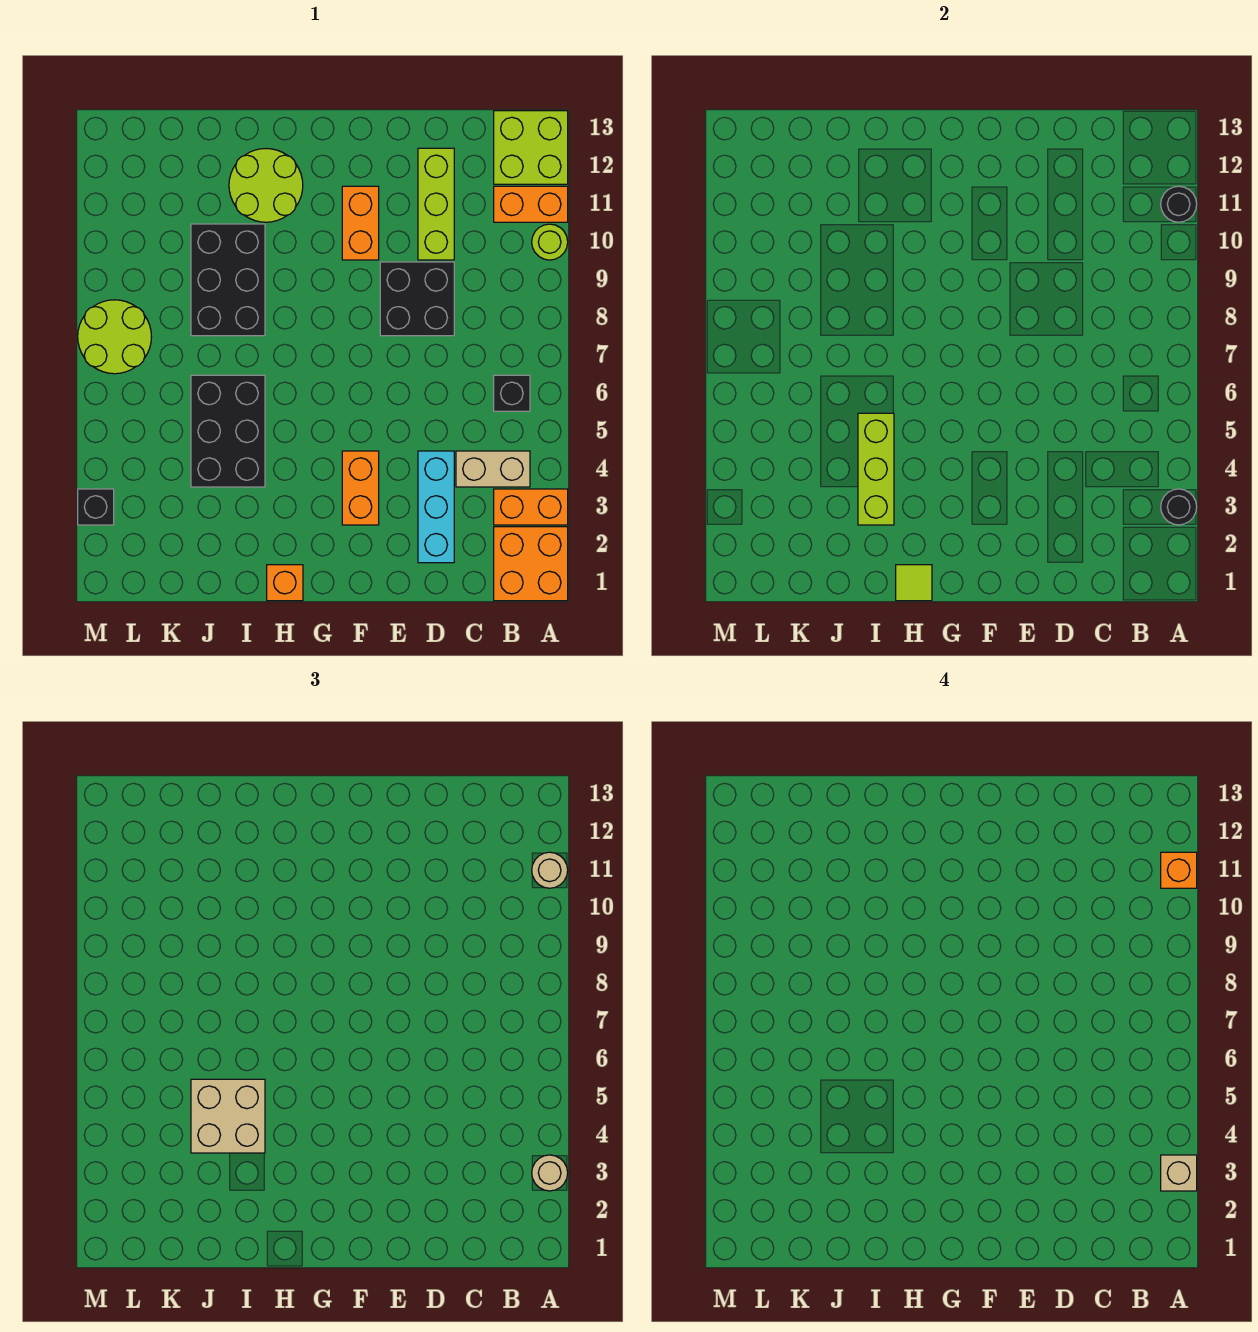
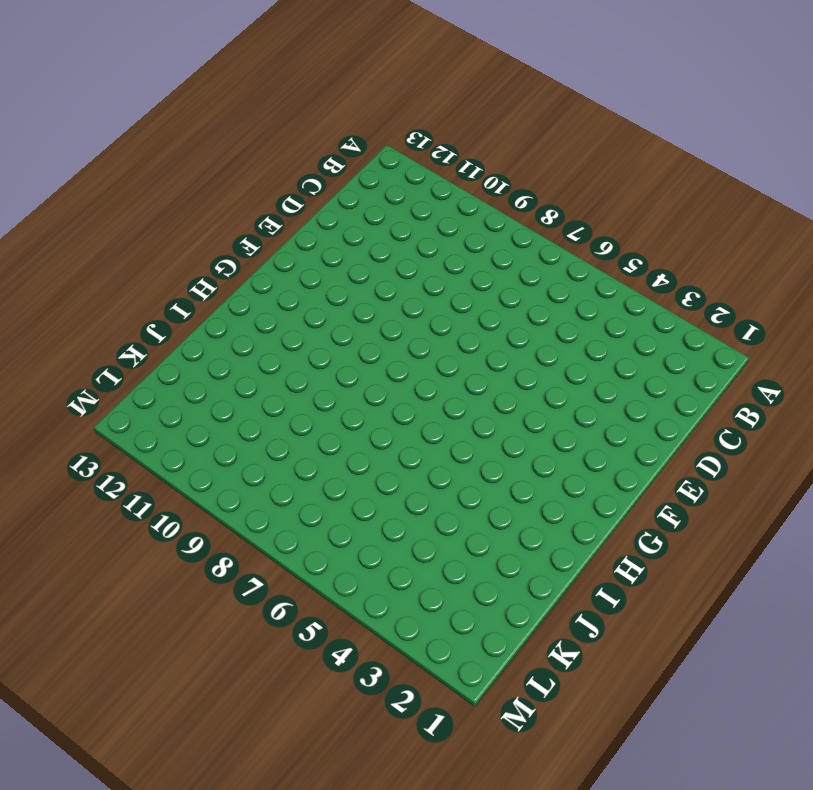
none -> orange brick A1:B2 level 1
none -> orange brick A3:B3 level 1
none -> lime round brick A10 level 1

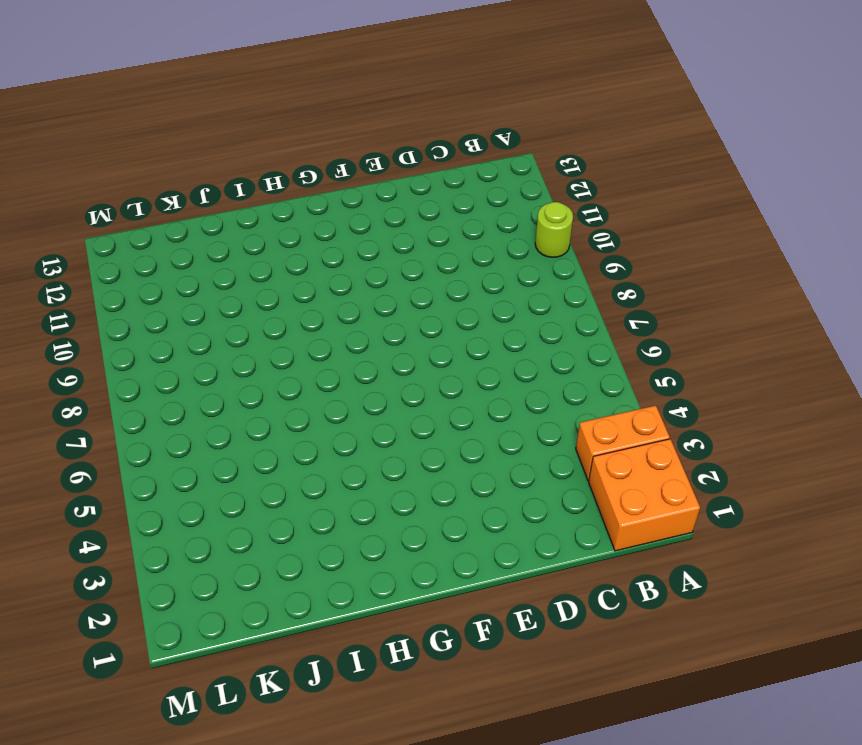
none -> orange brick A11:B11 level 1
none -> lime brick A12:B13 level 1
none -> tan brick B4:C4 level 1

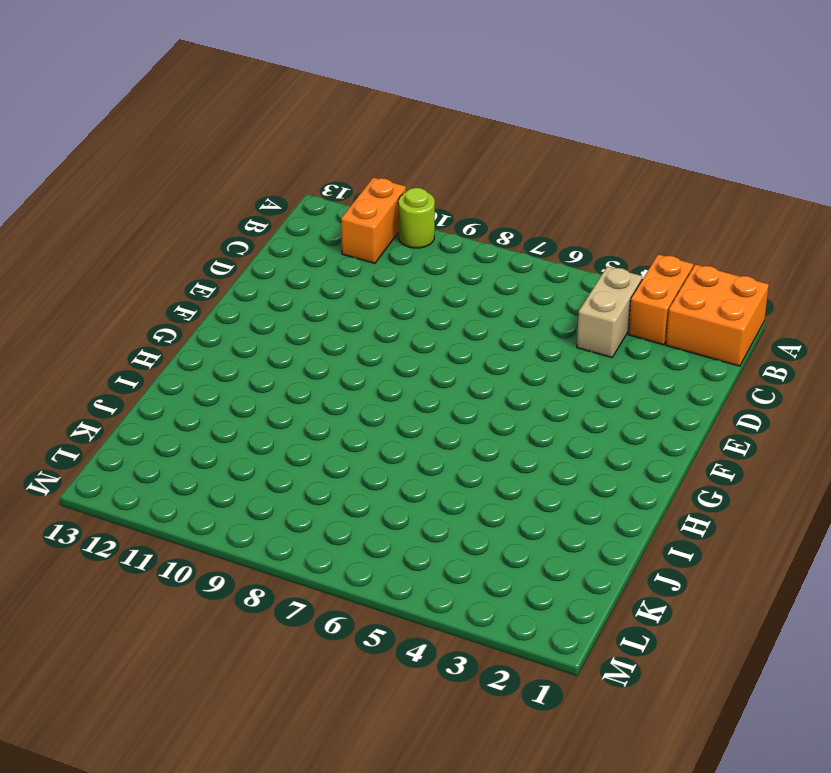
none -> lime brick A12:B13 level 1
none -> black brick B6 level 1
none -> cyan brick D2:D4 level 1

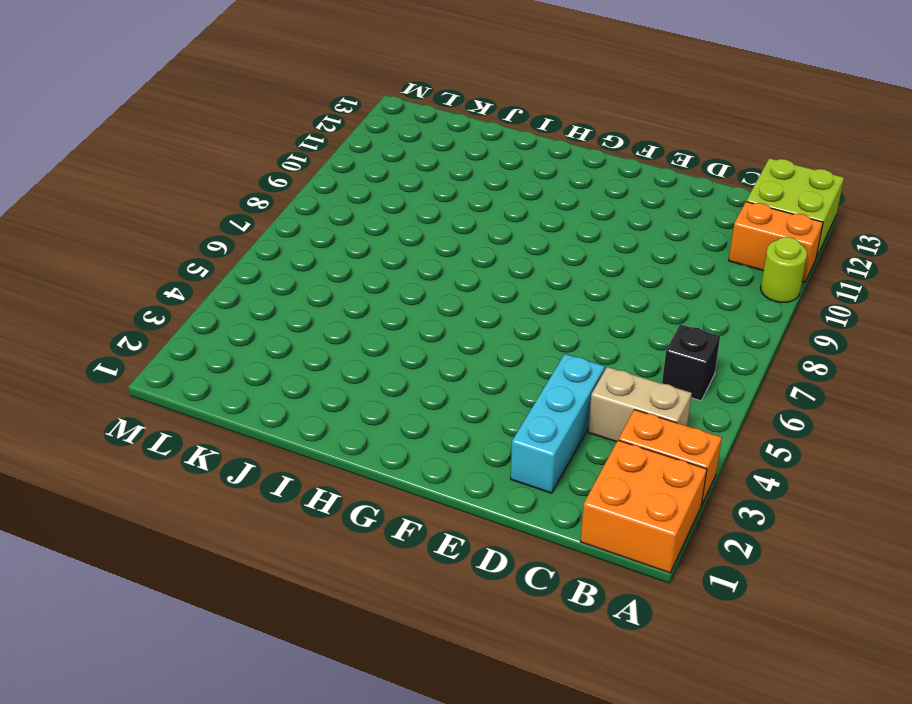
none -> black brick D8:E9 level 1
none -> lime brick D10:D12 level 1
none -> orange brick F3:F4 level 1

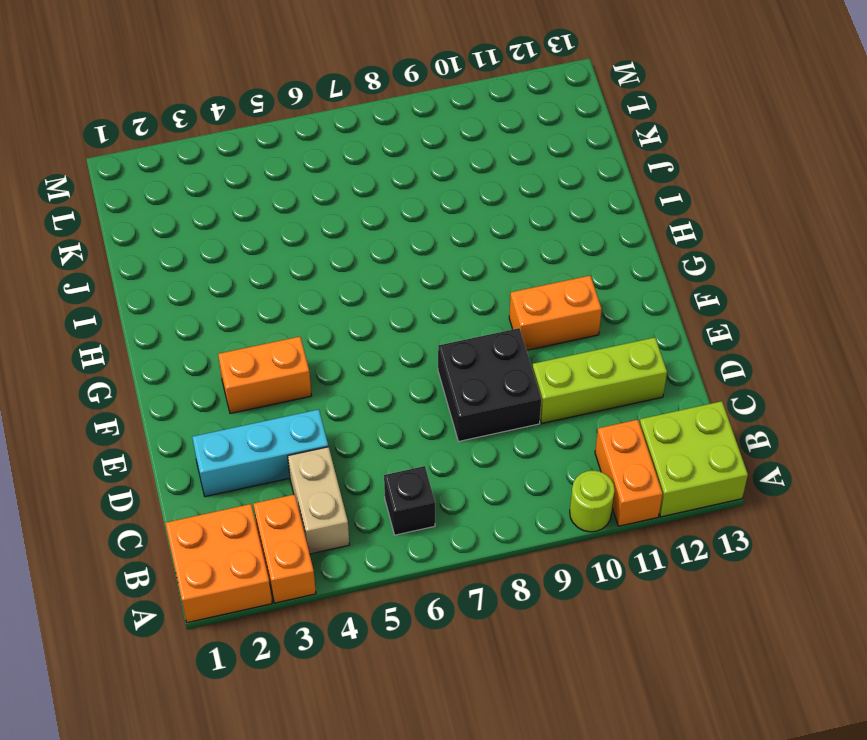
none -> orange brick H1 level 1
none -> lime round brick H11:I12 level 1
none -> black brick I4:J6 level 1

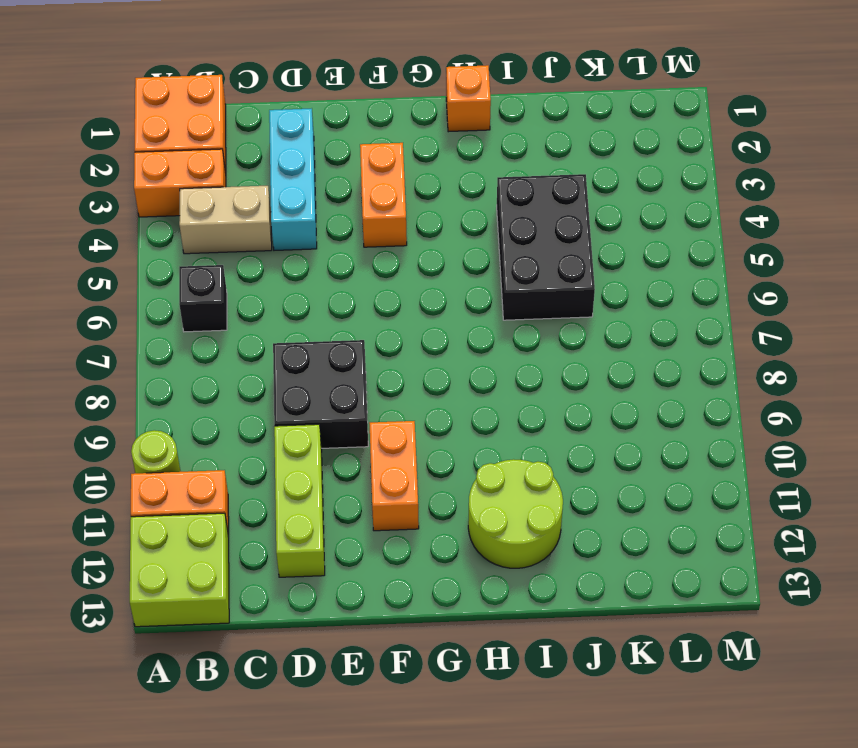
none -> black brick I8:J10 level 1
none -> lime round brick L7:M8 level 1
none -> black brick M3 level 1

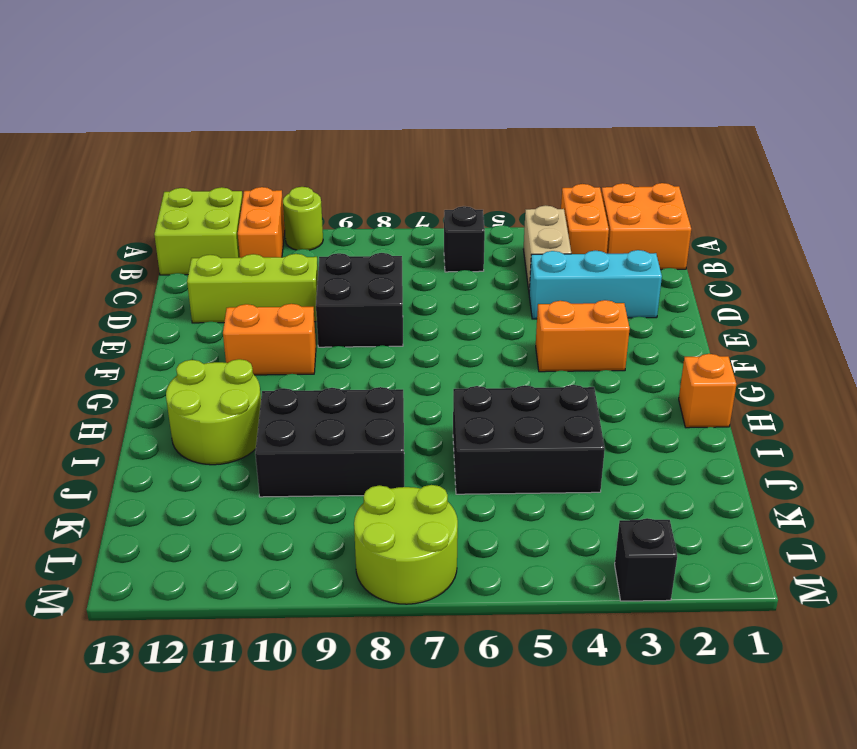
none -> black round brick A3 level 2
none -> black round brick A11 level 2
none -> lime tile H1 level 2

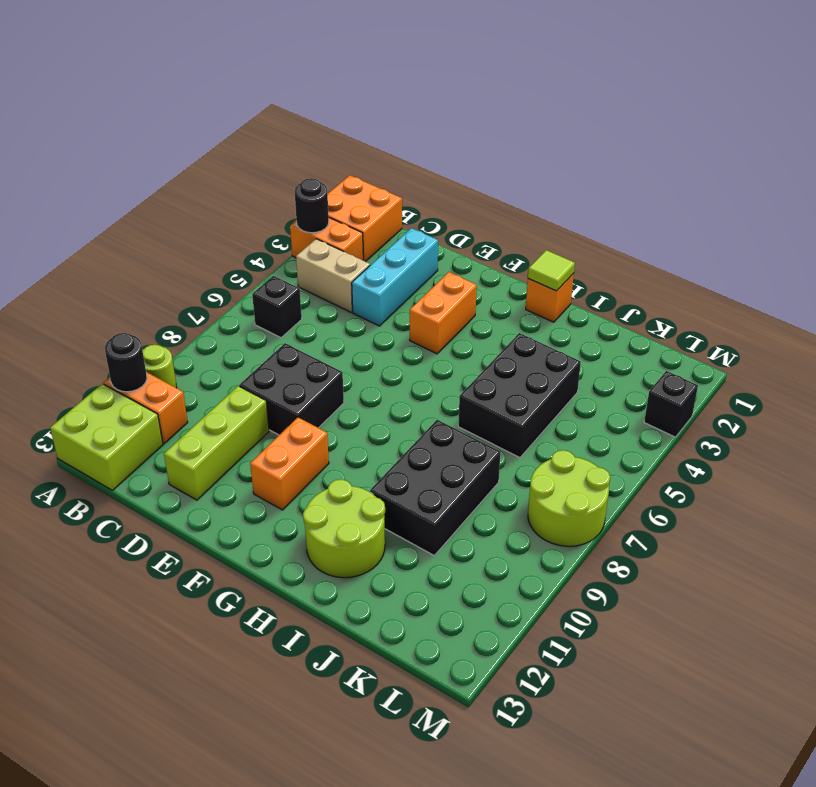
none -> lime brick I3:I5 level 2
none -> tan round brick A3 level 3
none -> tan round brick A11 level 3

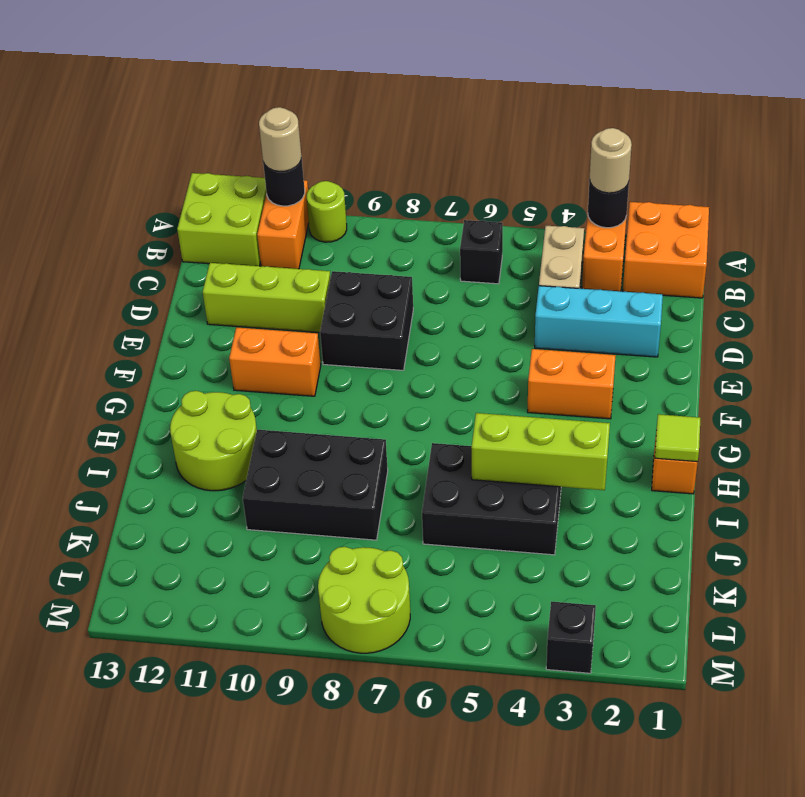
none -> tan brick I4:J5 level 3
none -> tan brick A3 level 4
none -> orange brick A11 level 4

